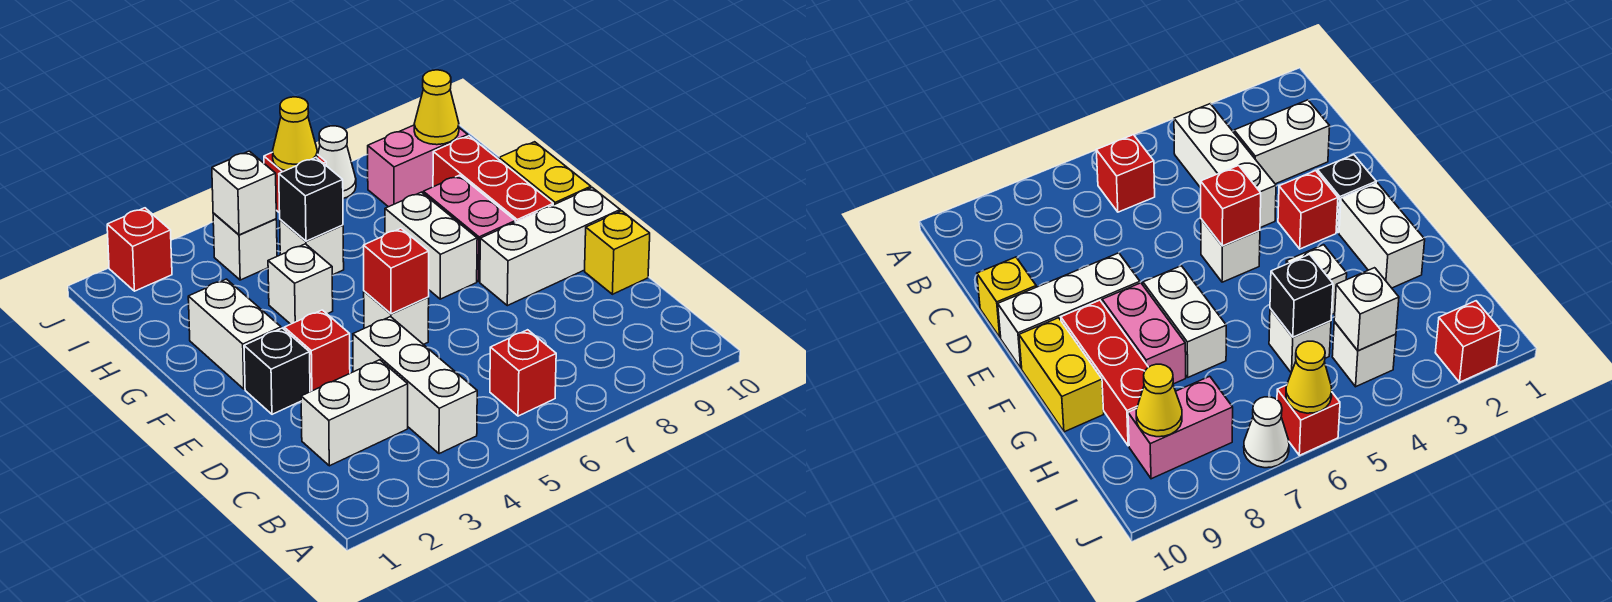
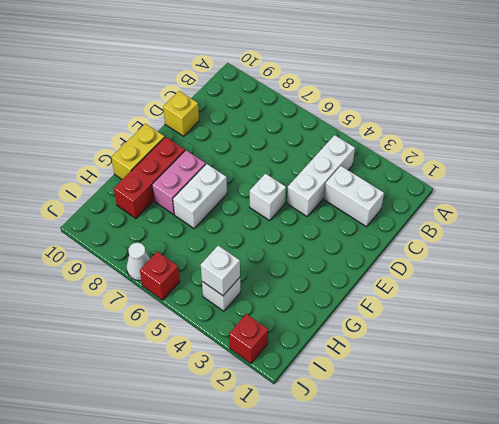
none -> red brick B6 level 1
none -> black brick E2 level 1
none -> red brick E3 level 1

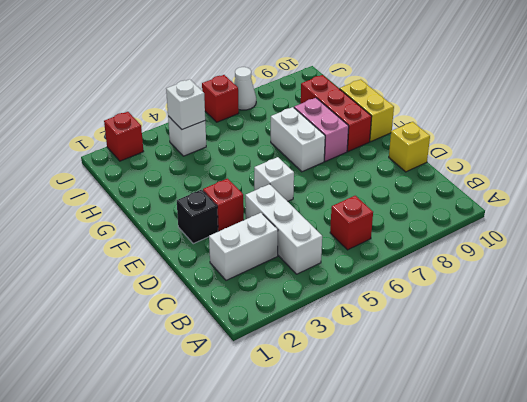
none -> white brick E8:E10 level 1
none -> white brick F2:G2 level 1
none -> white brick G4 level 1

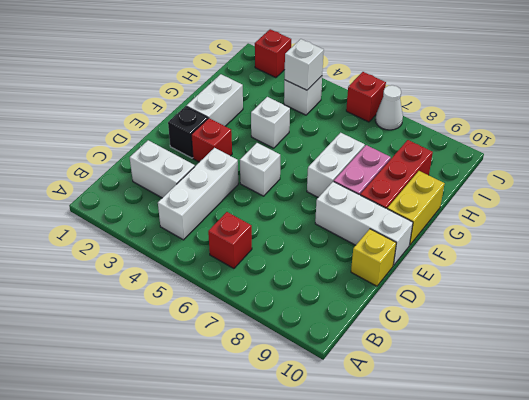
none -> white brick H5 level 1
none -> pink brick I8:I9 level 1
none -> red brick E5 level 2

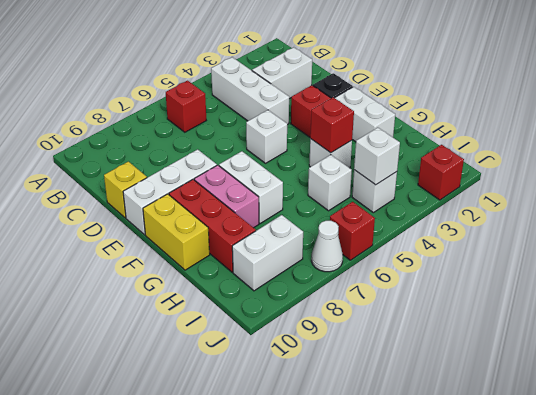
red brick G4 level 2 -> red brick E5 level 2
white brick I8:I9 level 1 -> pink brick I8:I9 level 1
none -> black brick H5 level 2
none -> yellow cone I9 level 2
none -> yellow cone J6 level 2

